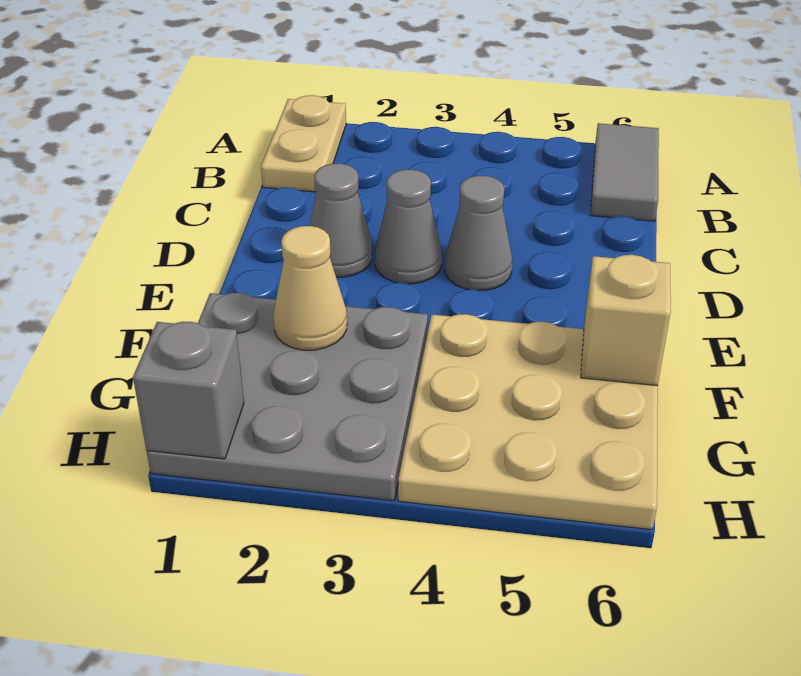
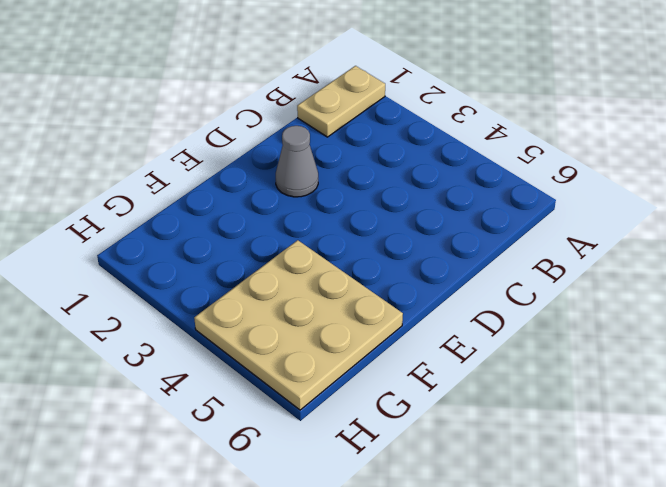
none -> grey tile A6:B6 level 1
none -> grey cone D3 level 1

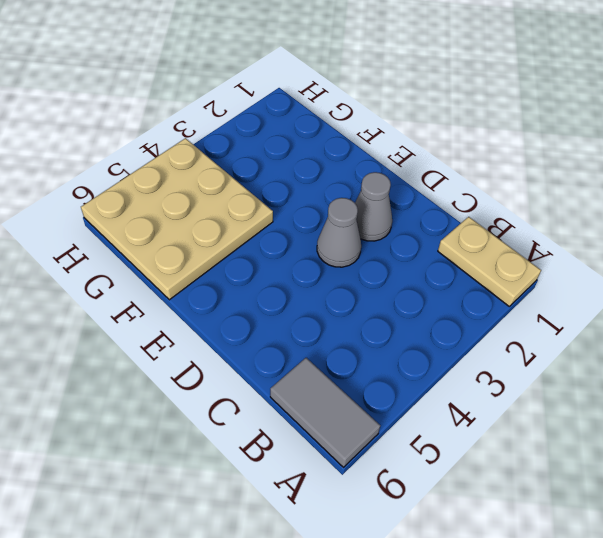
none -> grey cone D4 level 1
none -> grey plate F1:H3 level 1

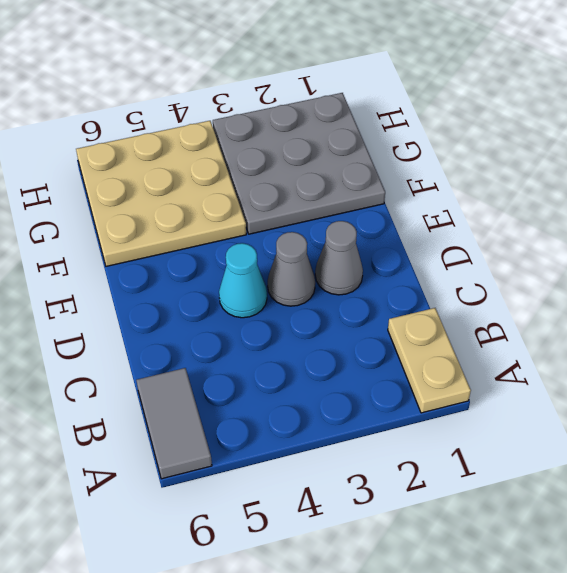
cyan cone D4 level 1 -> grey cone D4 level 1
none -> tan cone F2 level 2
none -> tan brick F6 level 2

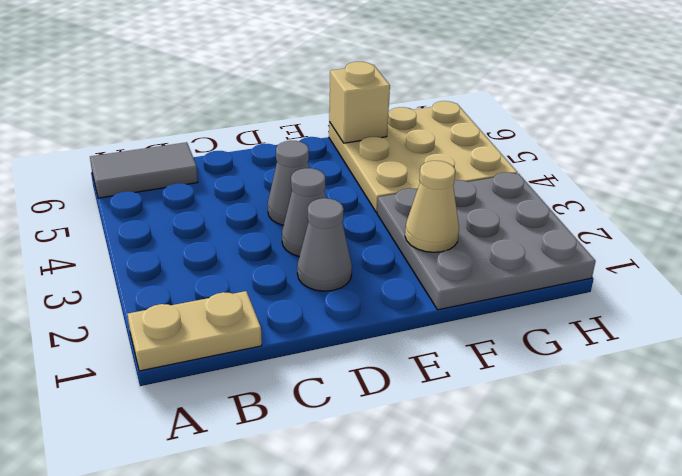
none -> grey brick H1 level 2

